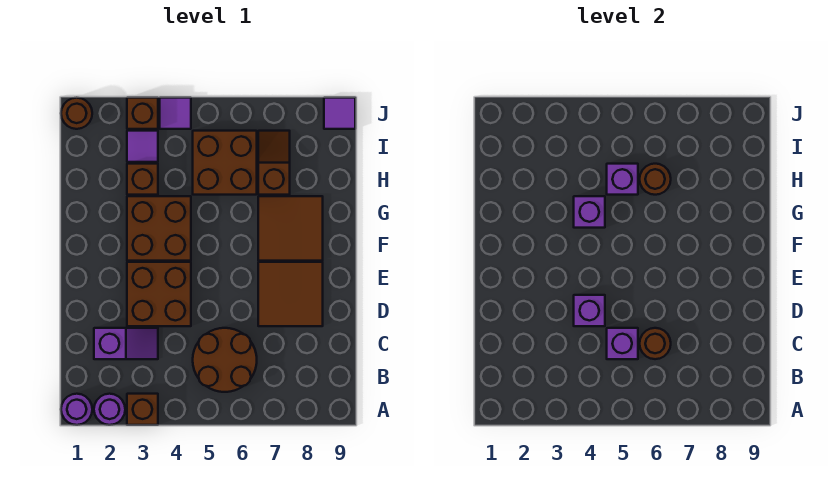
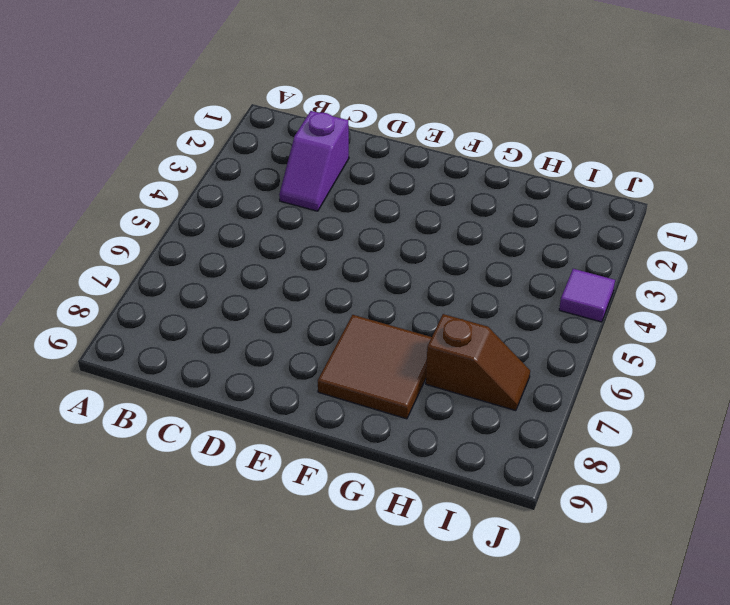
none -> purple round brick A1 level 1
none -> purple round brick A2 level 1
none -> brown brick A3 level 1

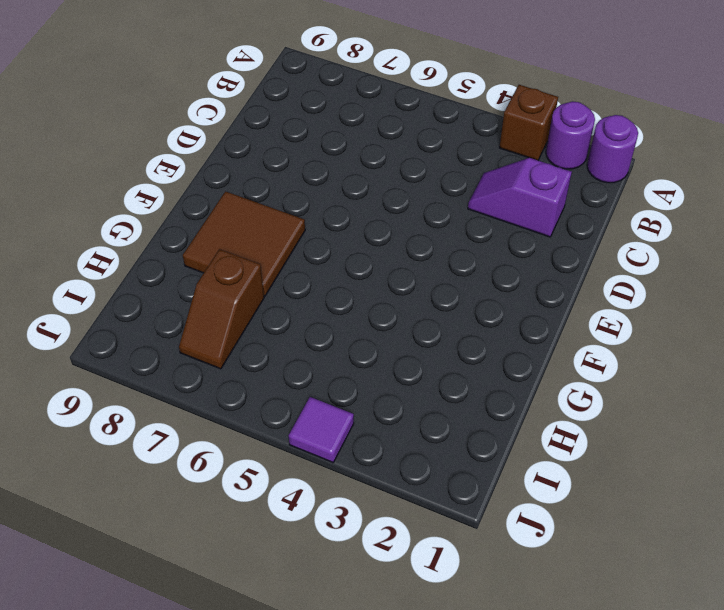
none -> brown round brick B5:C6 level 1
none -> brown brick D3:E4 level 1
none -> brown tile D7:E8 level 1

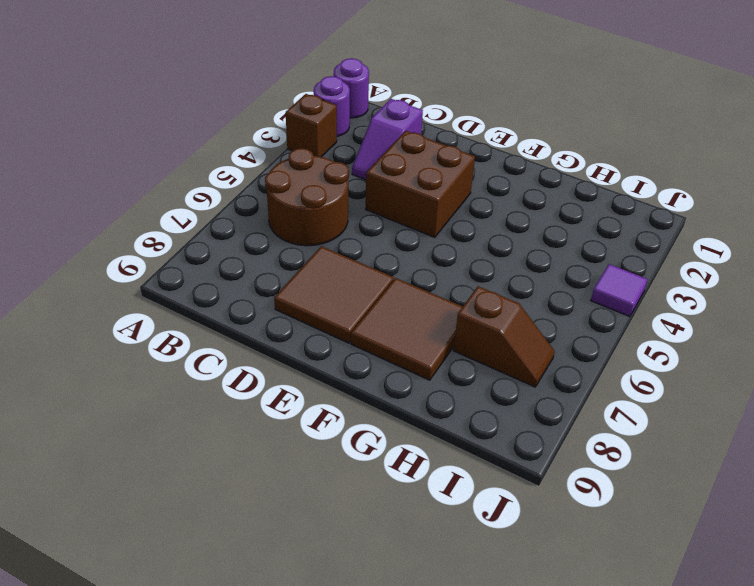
none -> brown brick F3:G4 level 1
none -> brown brick H3 level 1
none -> brown brick H5:I6 level 1

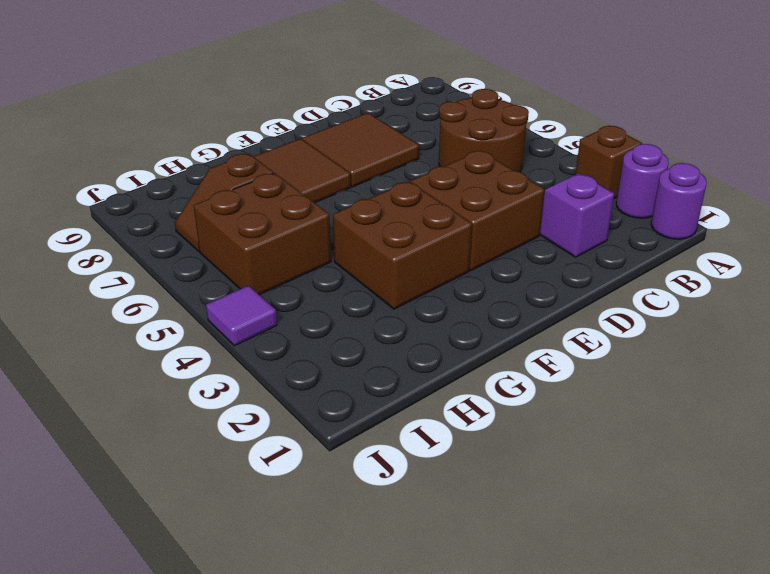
none -> brown brick H3 level 1
none -> purple tile I3 level 1
none -> brown round brick J1 level 1

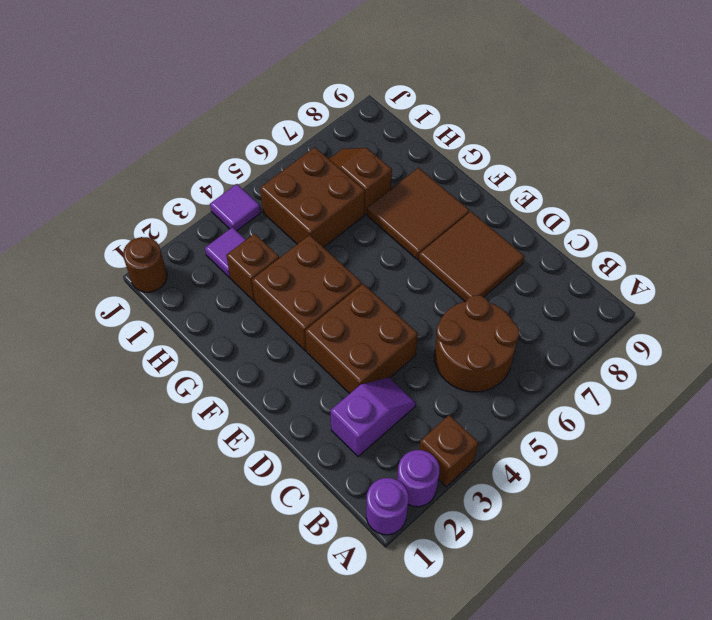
none -> brown brick J3 level 1
none -> purple tile J9 level 1
none -> purple brick C5 level 2

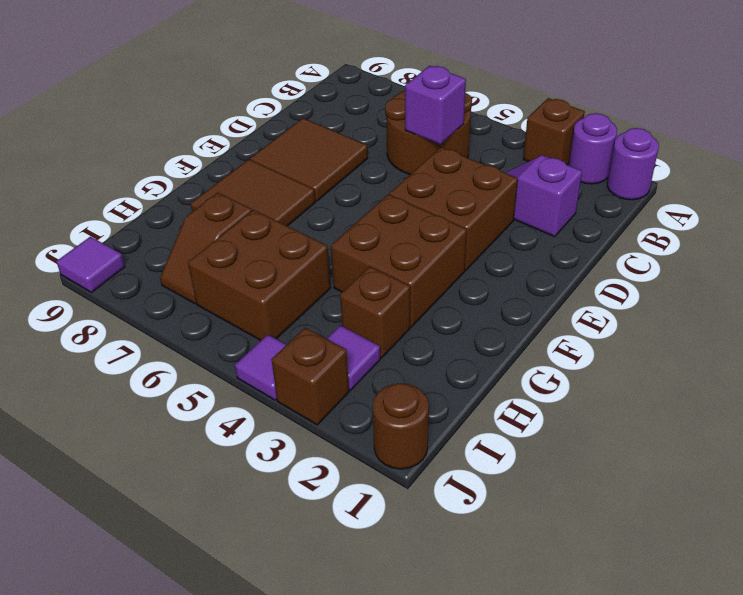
none -> brown round brick C6 level 2
none -> purple brick D4 level 2
none -> purple brick G4 level 2

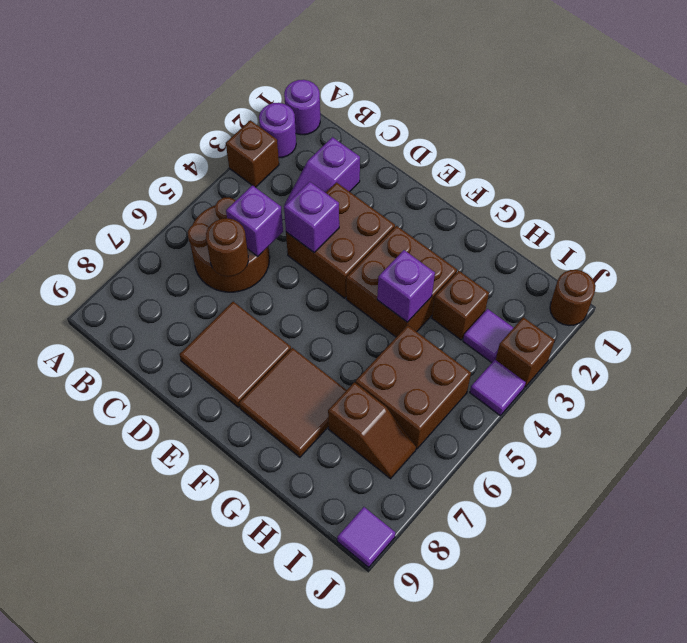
none -> purple brick H5 level 2
none -> brown round brick H6 level 2

